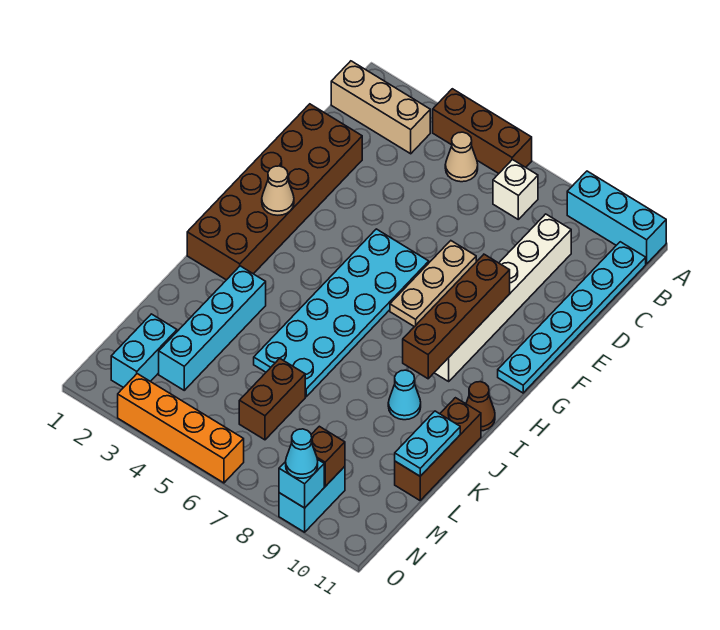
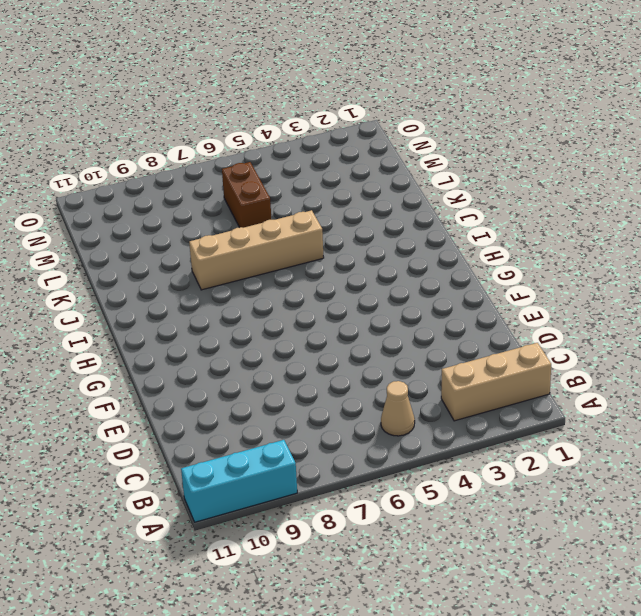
tan brick J5:J8 level 1 -> cyan plate F5:K6 level 1
none -> brown brick A4:A6 level 1
none -> white brick B7 level 1
none -> cyan plate B11:G11 level 1

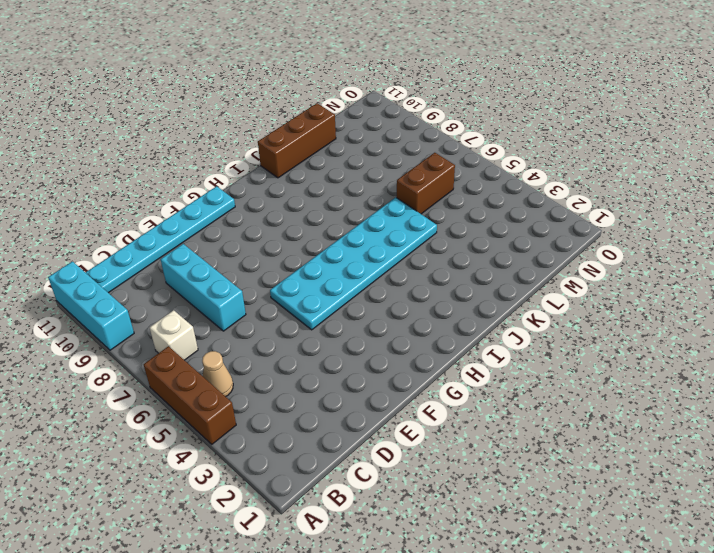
cyan brick D7:D9 level 1 -> white brick C9:H9 level 1
none -> tan brick B1:B3 level 1
none -> brown brick D1:I2 level 1
none -> tan plate E7:G7 level 1

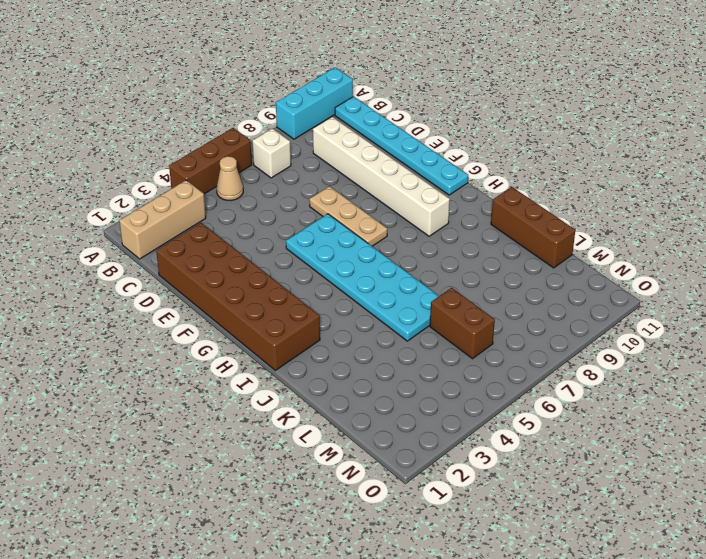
none -> brown cone I11 level 1
none -> cyan brick J3:M3 level 1
none -> cyan cone J9 level 1

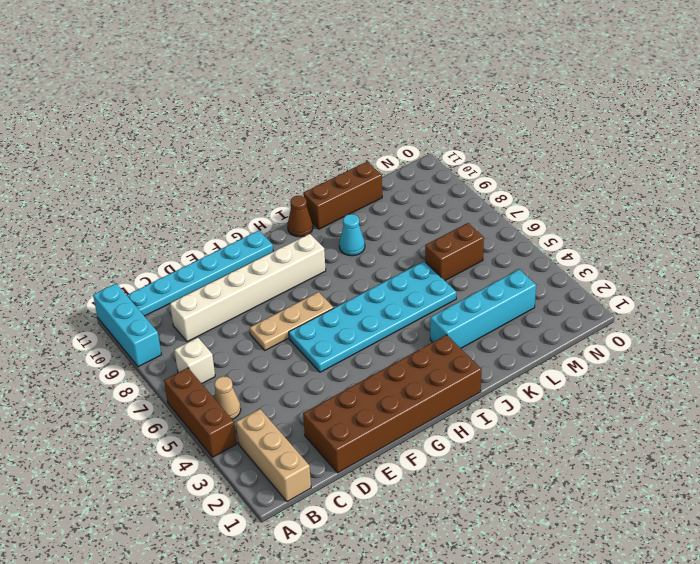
none -> cyan brick M2:N2 level 1
none -> cyan brick N9:O9 level 1
none -> orange brick O3:O6 level 1

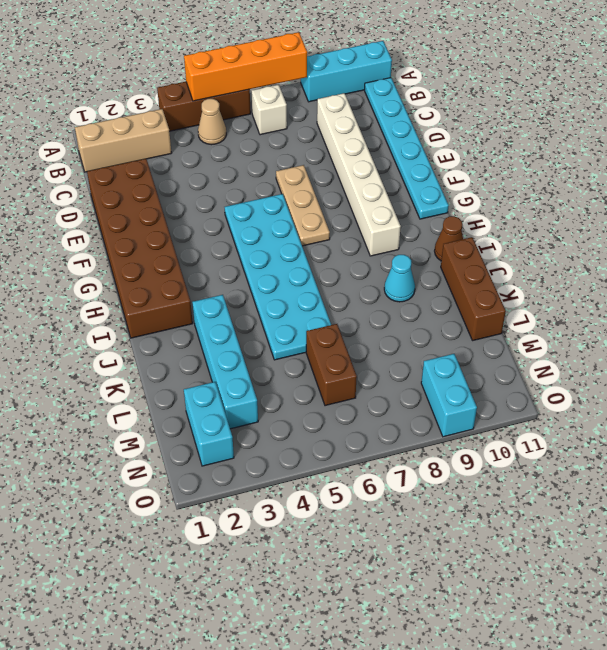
orange brick A5:A8 level 2 -> orange brick O3:O6 level 1
none -> brown brick F9:I9 level 2
none -> tan cone G2 level 2
none -> cyan plate K11:L11 level 2

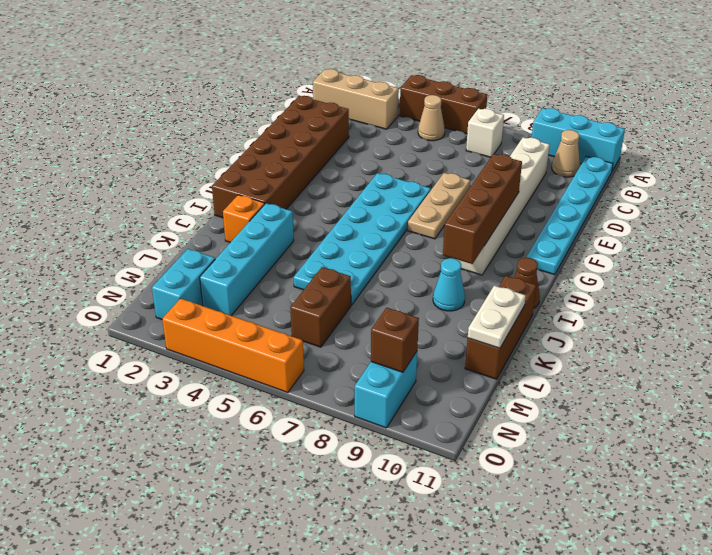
tan cone B10 level 1 -> tan cone G2 level 2
orange brick J2 level 1 -> none
white plate K11:L11 level 2 -> cyan plate K11:L11 level 2
none -> cyan brick O9 level 2
none -> cyan cone O9 level 3

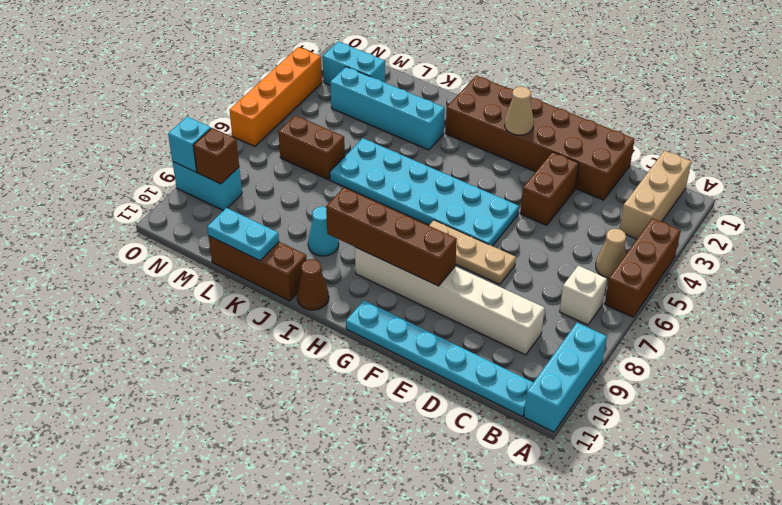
brown brick E3:E4 level 1 -> none
none -> cyan cone O9 level 3

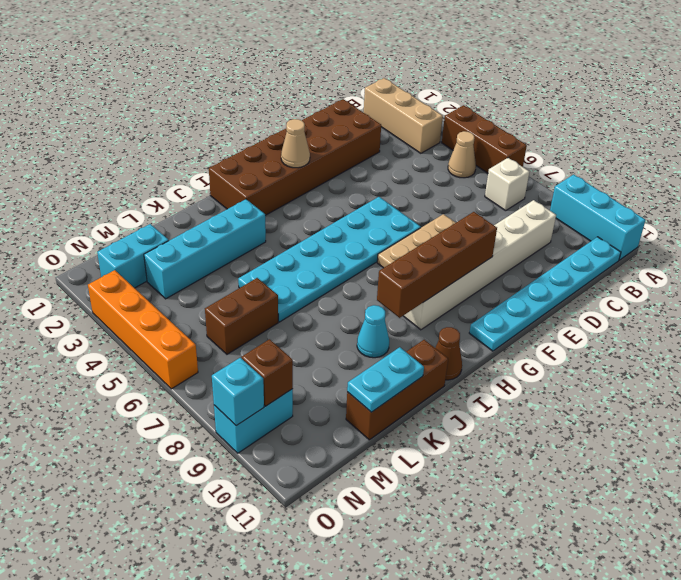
none -> cyan cone O9 level 3

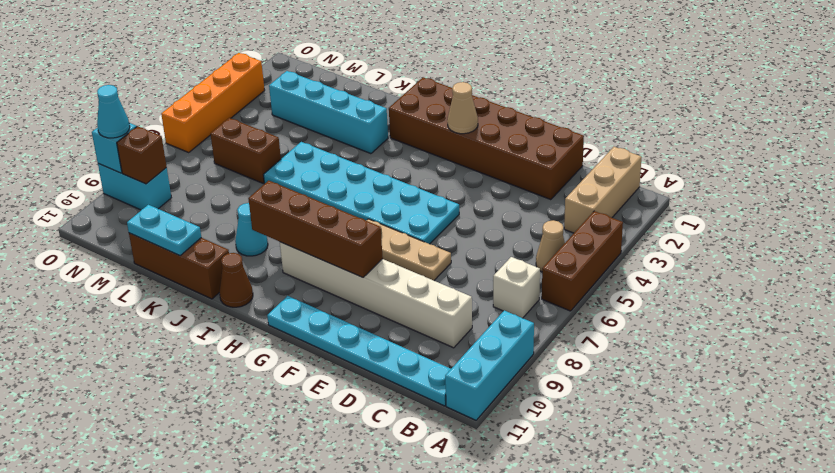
none -> cyan brick M2:N2 level 1

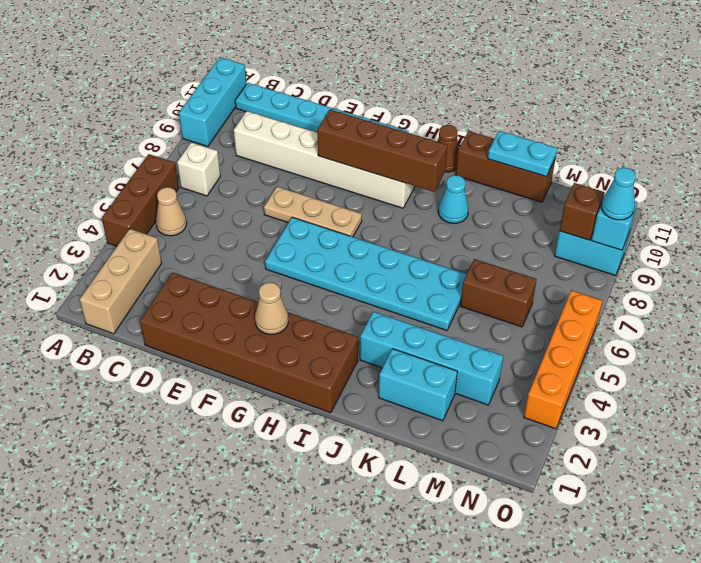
cyan brick K2:L2 level 1 -> cyan brick M2:N2 level 1

